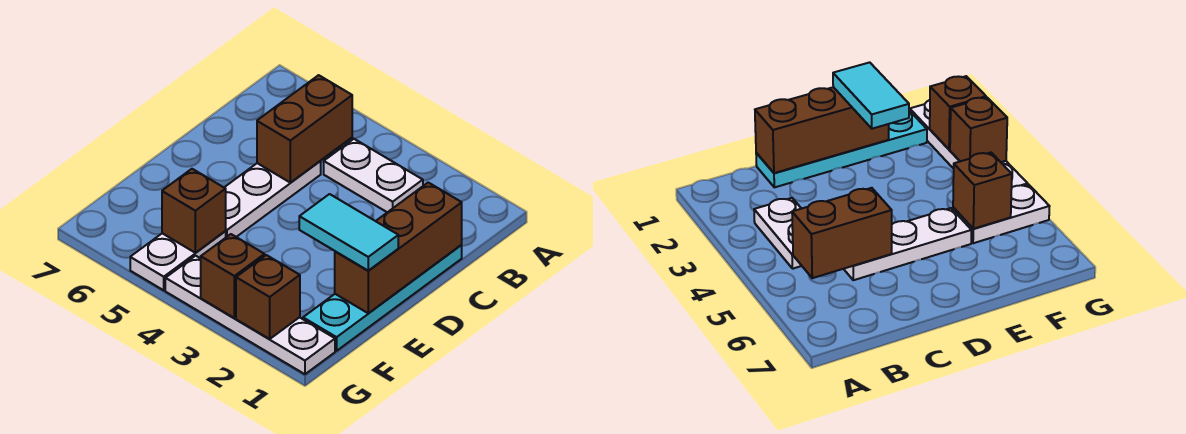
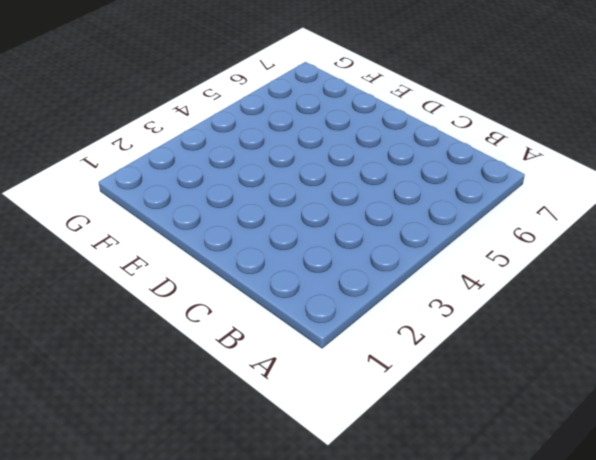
none -> white plate B3:B4 level 1
none -> cyan plate C1:F1 level 1

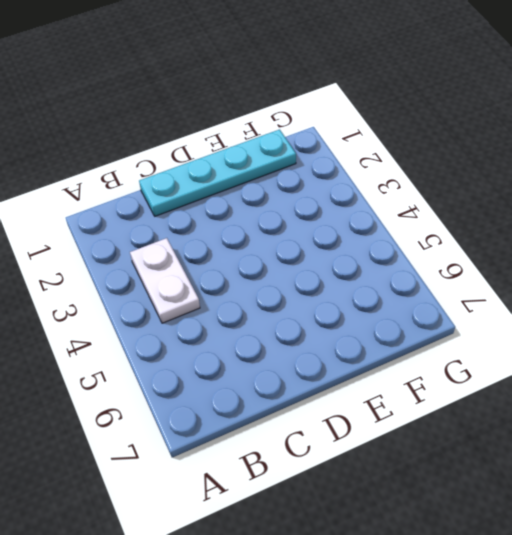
none -> white plate C5:E5 level 1
none -> white plate F5:G5 level 1

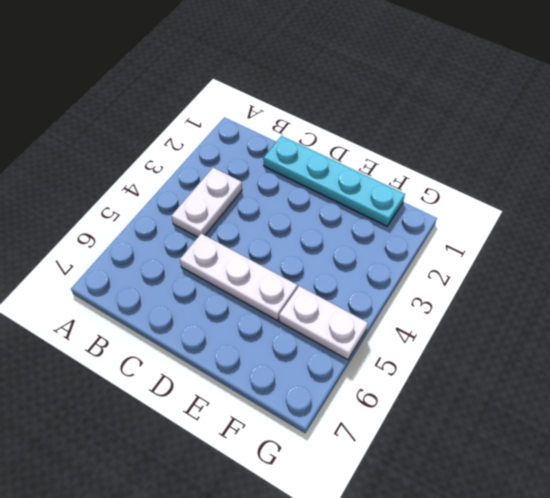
none -> white plate G1:G4 level 1
none -> brown brick B5:C5 level 2

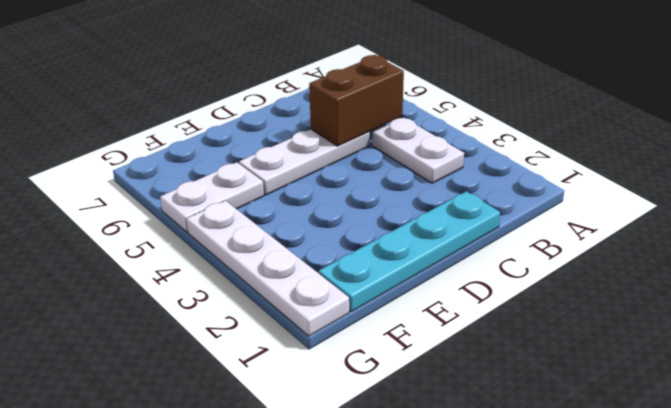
none -> brown brick C1:E1 level 2
none -> brown brick F5 level 2

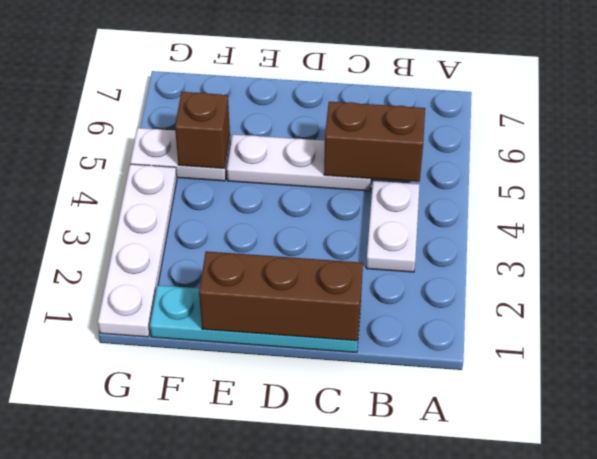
none -> brown brick G2 level 2
none -> brown brick G3 level 2

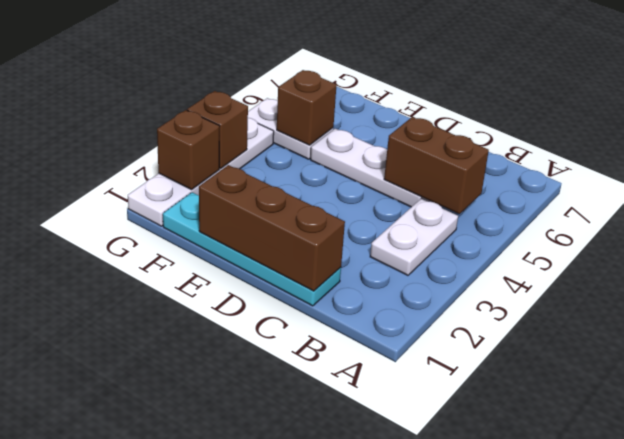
none -> cyan tile E1:E2 level 3

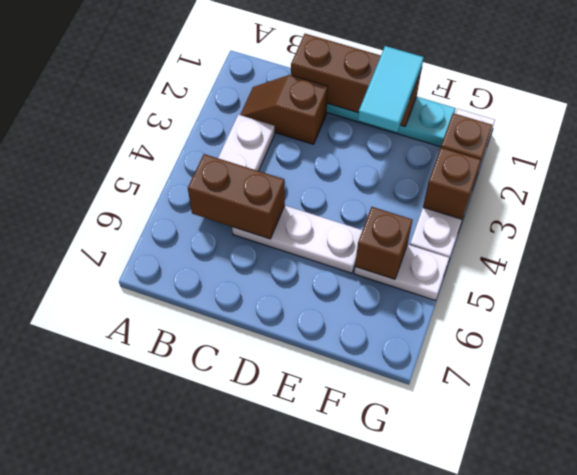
brown slope B2:C2 level 1 top C -> none

